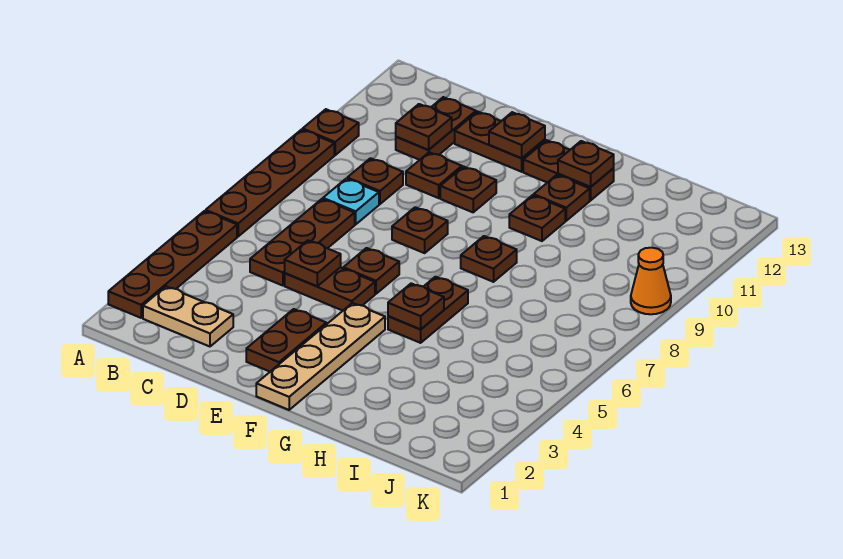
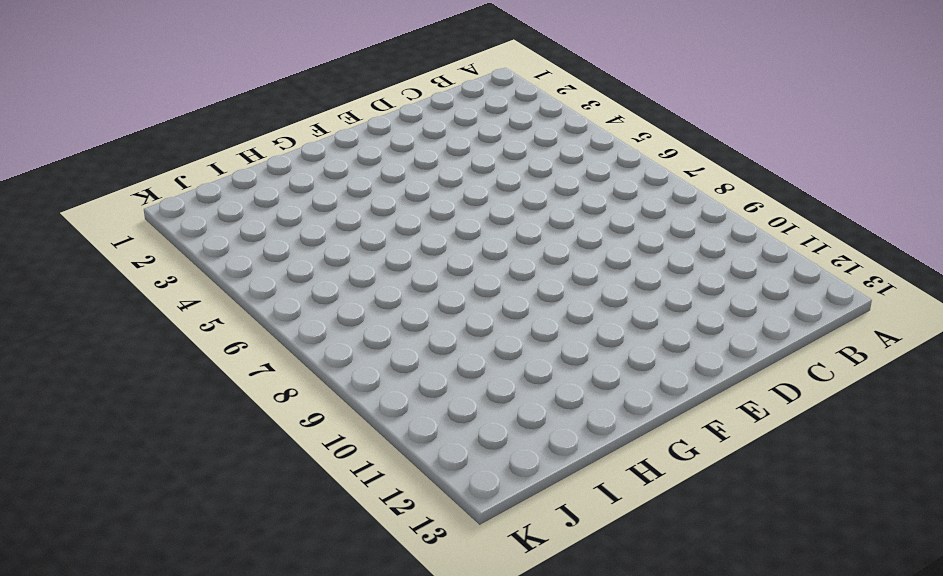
none -> brown plate A2:A5 level 1
none -> brown plate A6:A9 level 1
none -> brown plate A10 level 1

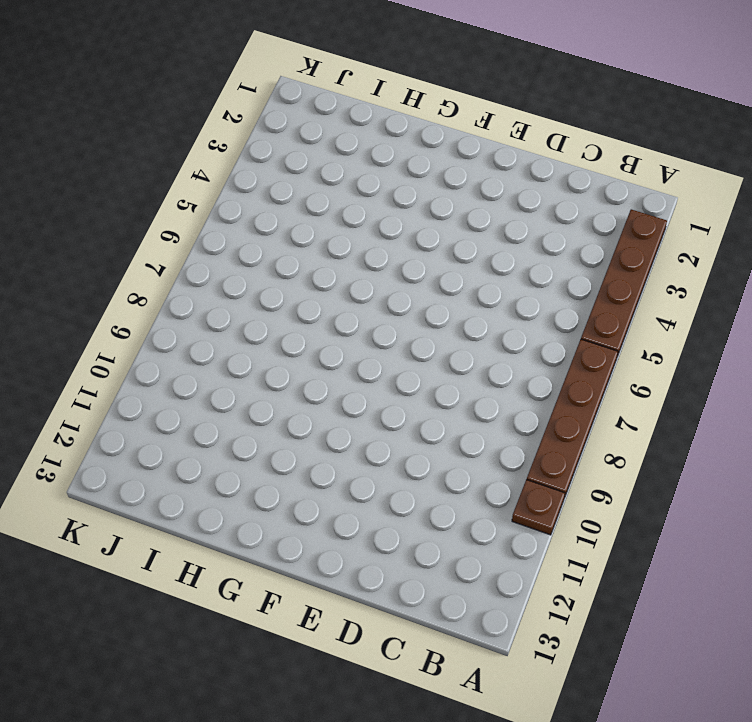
none -> tan plate B2:C2 level 1
none -> brown plate C5:C7 level 1
none -> cyan plate C8 level 1

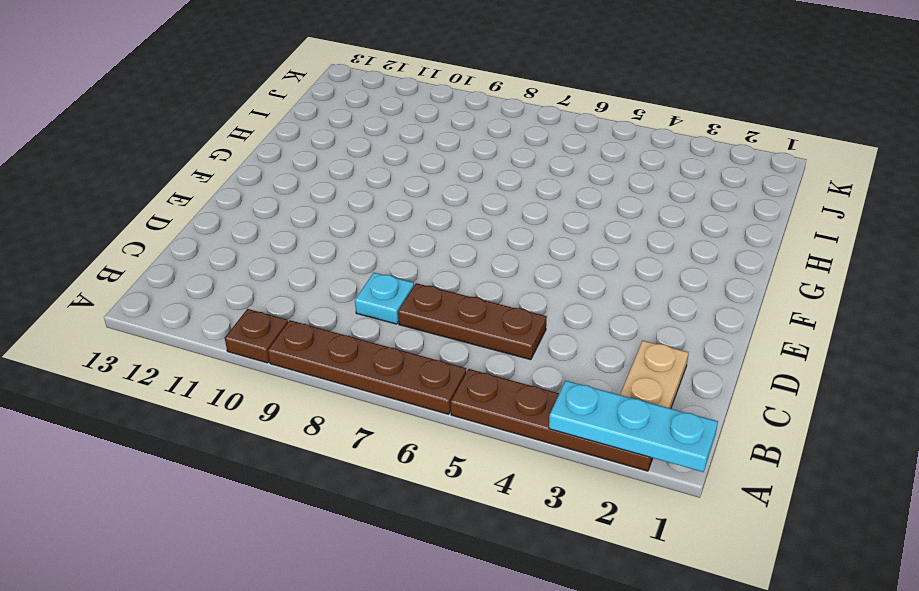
cyan plate A1:A3 level 2 -> none
none -> brown plate C9 level 1
none -> brown plate C11:C12 level 1
none -> brown plate D5:E5 level 1

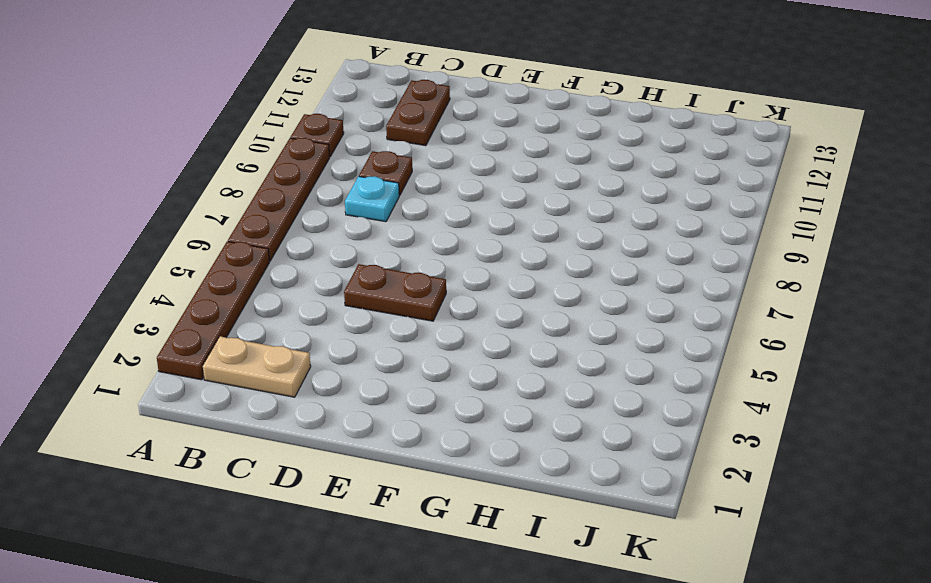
none -> brown plate C5:C7 level 1
none -> brown plate D10 level 1
none -> brown plate D12:E12 level 1

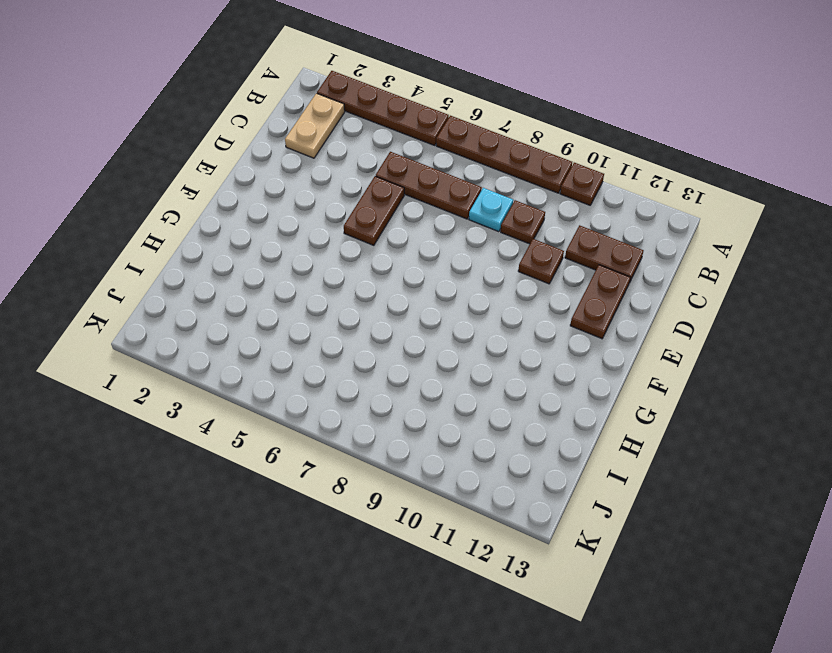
none -> brown plate E2:E3 level 1
none -> brown plate E6 level 1
none -> brown plate E8 level 1

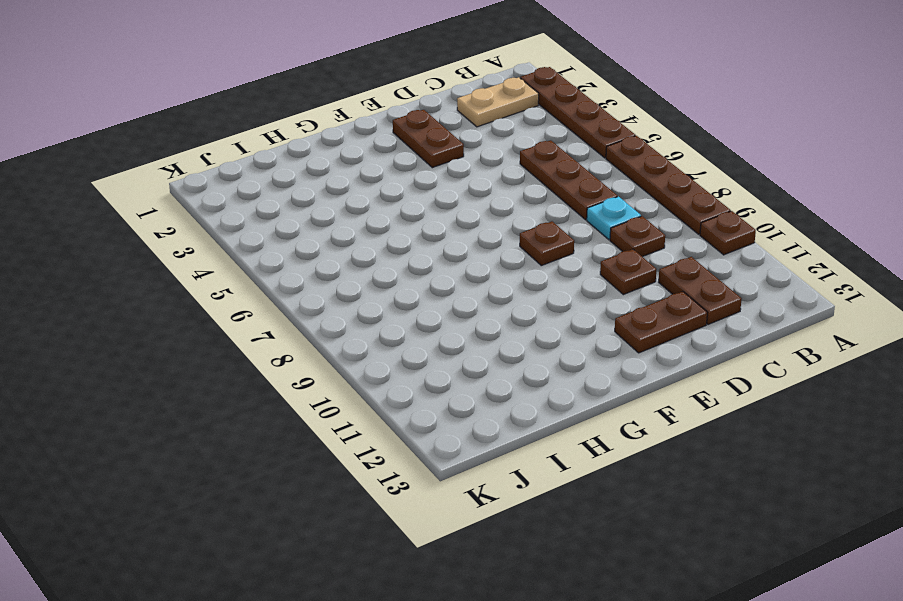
none -> brown plate D5:E5 level 1
none -> brown plate E6 level 1
none -> brown plate E10 level 1

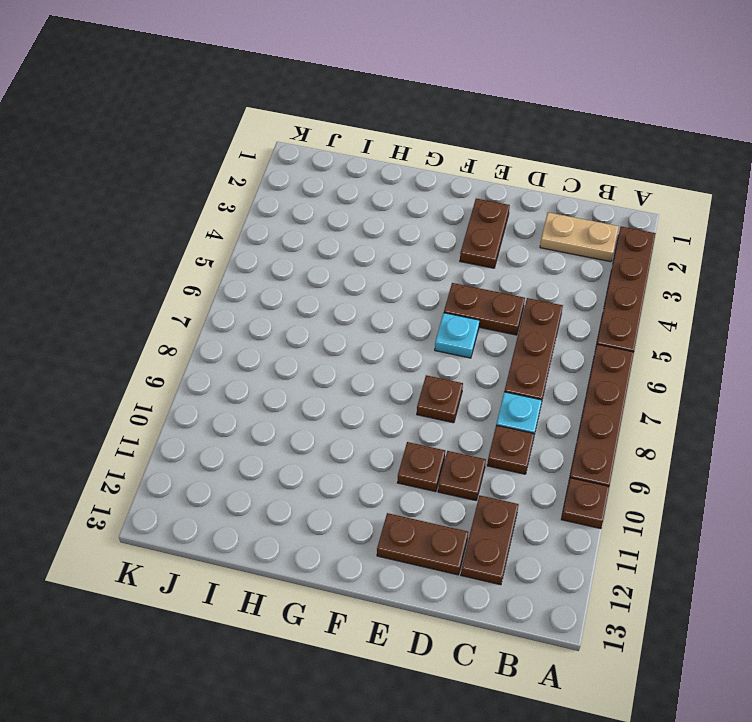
cyan plate E6 level 1 -> brown plate E6 level 1
none -> tan plate F1:F4 level 1
none -> brown plate F12:G12 level 1
none -> brown plate G5:G6 level 1

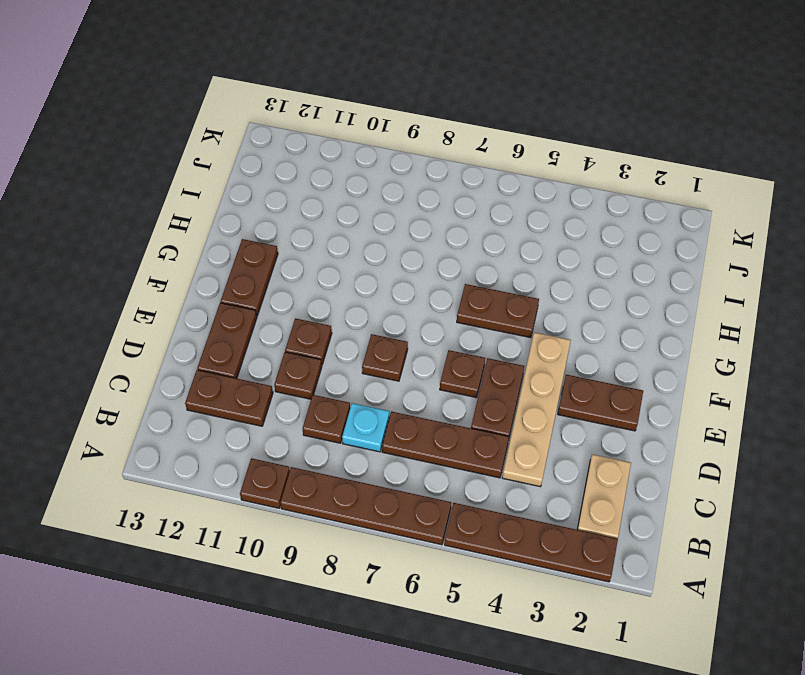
tan plate C4:F4 level 1 -> tan plate F1:F4 level 1
none -> brown plate G8 level 1
none -> brown plate G10 level 1
none -> brown plate G11 level 1

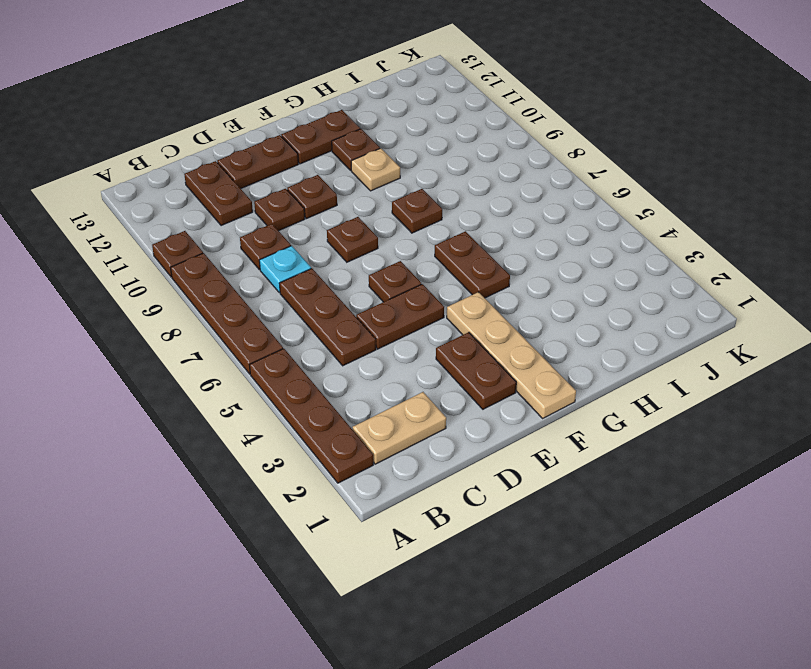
tan plate G10 level 1 -> brown plate G10 level 1
none -> orange cone K9 level 1
none -> brown plate C11 level 2
none -> brown plate D5 level 2

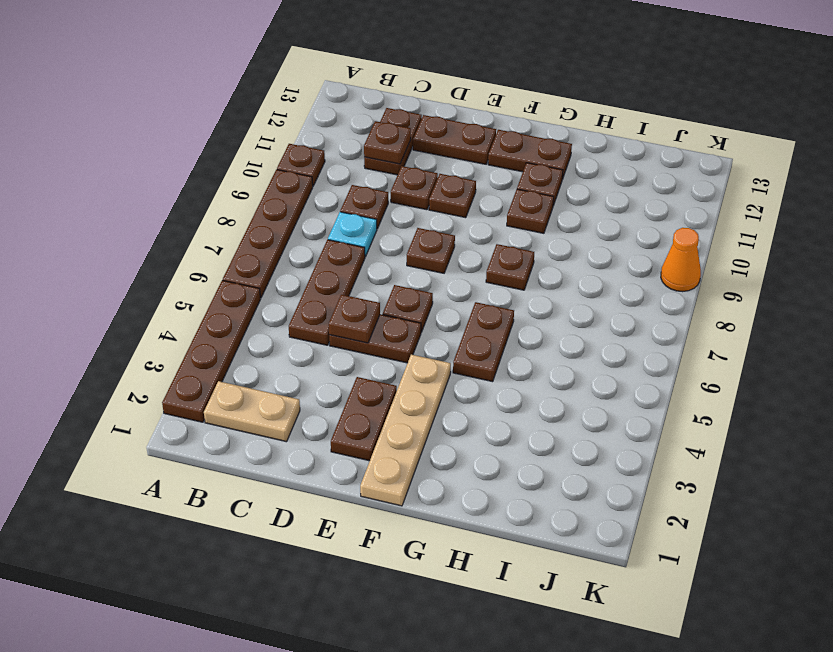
none -> brown plate E12 level 2
none -> brown plate G5 level 2
none -> brown plate G12 level 2

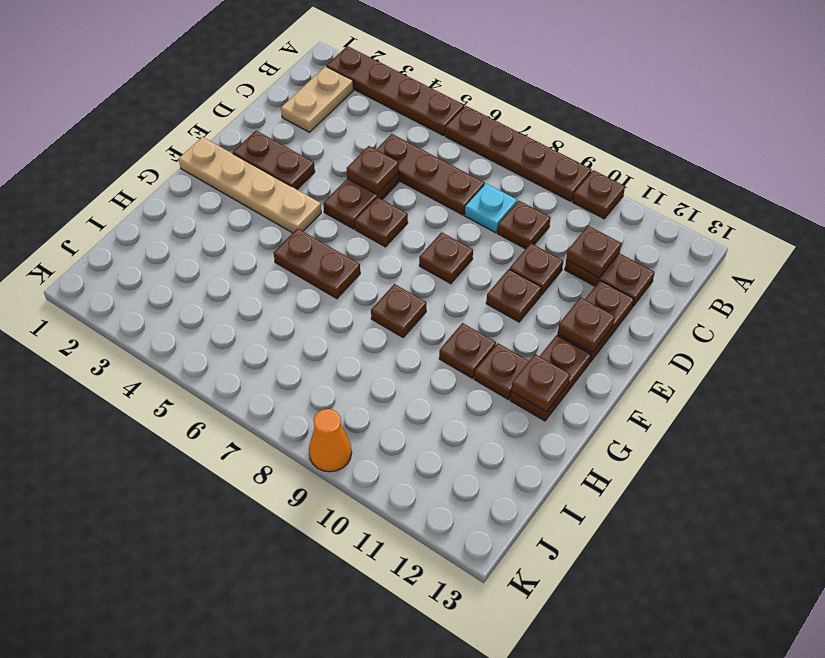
none -> brown plate G5 level 2

